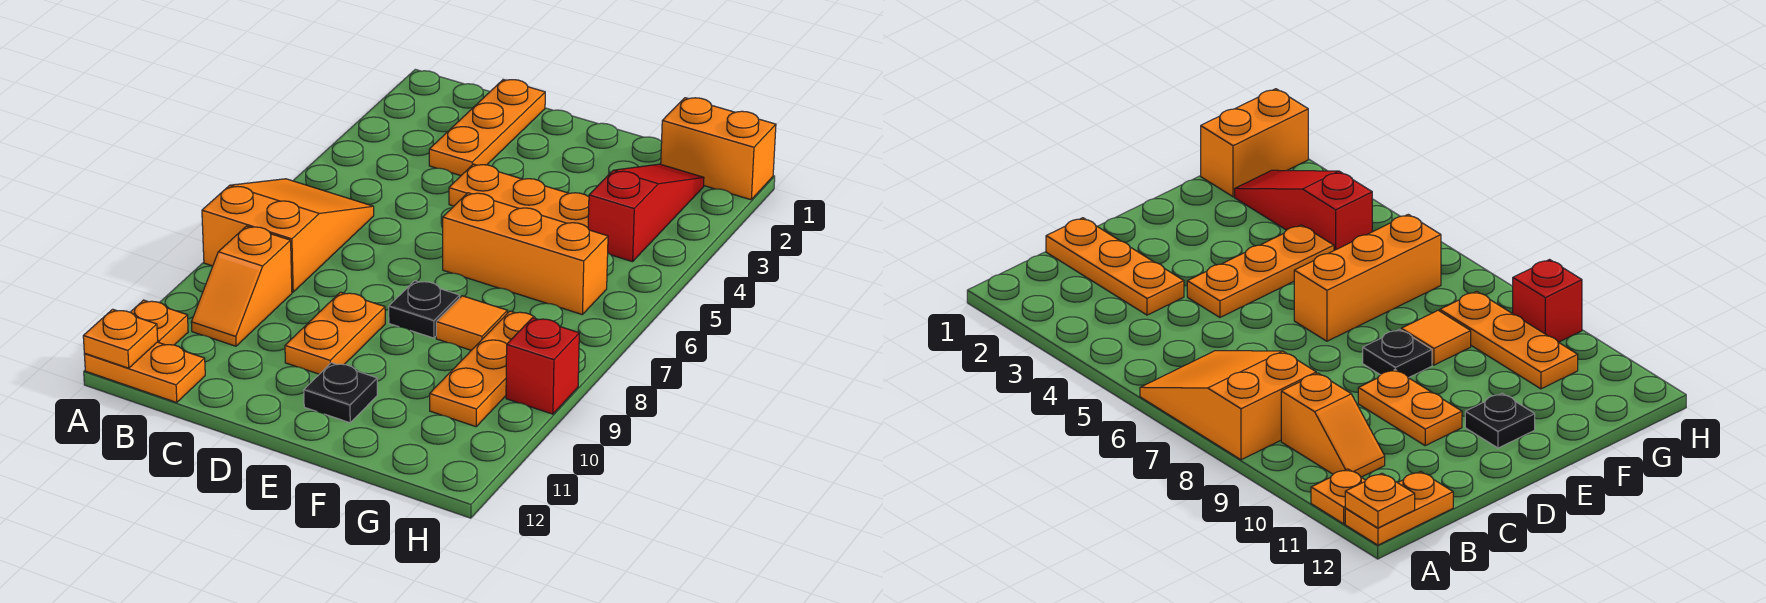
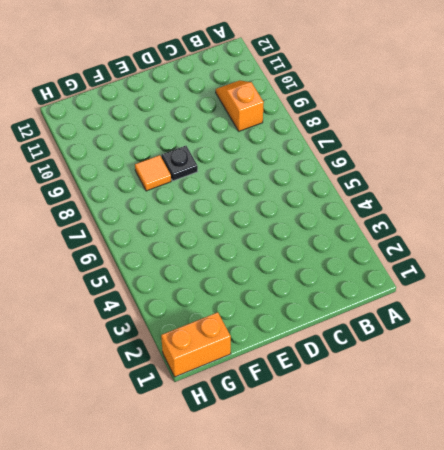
none -> orange slope A6:B8 level 1 top 8
none -> orange plate A11 level 1
none -> orange plate A12:B12 level 1

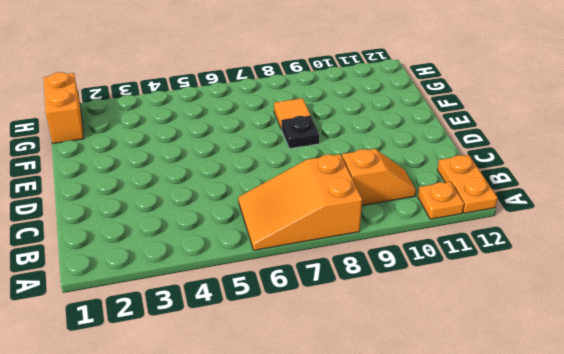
none -> orange plate C1:C3 level 1
none -> orange plate D4:F4 level 1
none -> orange plate D9:D10 level 1

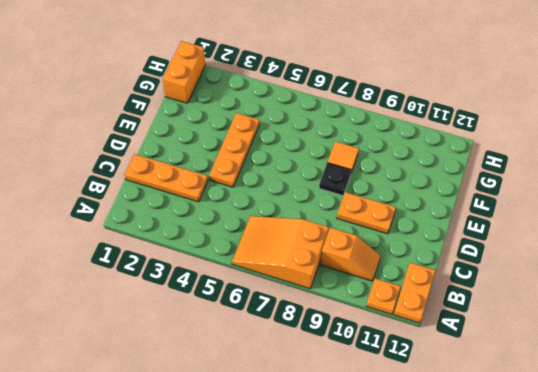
none -> orange brick E6:G6 level 1
none -> black plate E11 level 1
none -> red slope G2:G4 level 1 top 4

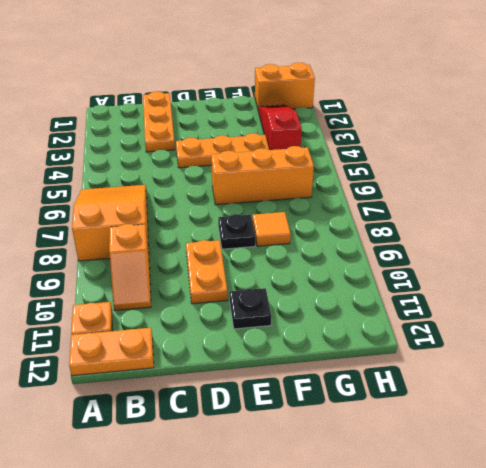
none -> orange plate G8:G10 level 1
none -> red brick H9 level 1
none -> orange plate A12 level 2

